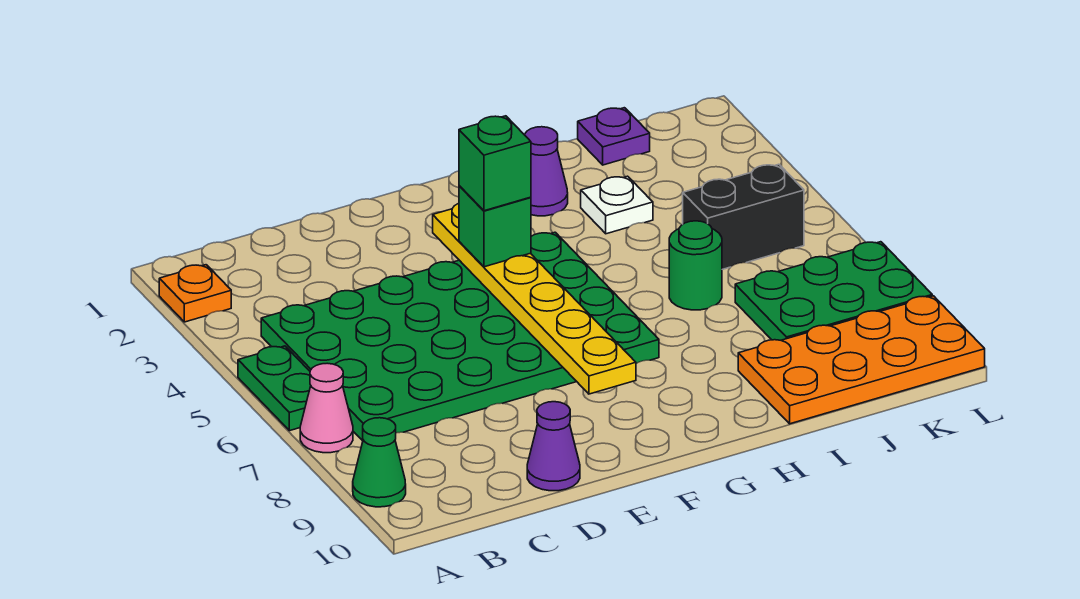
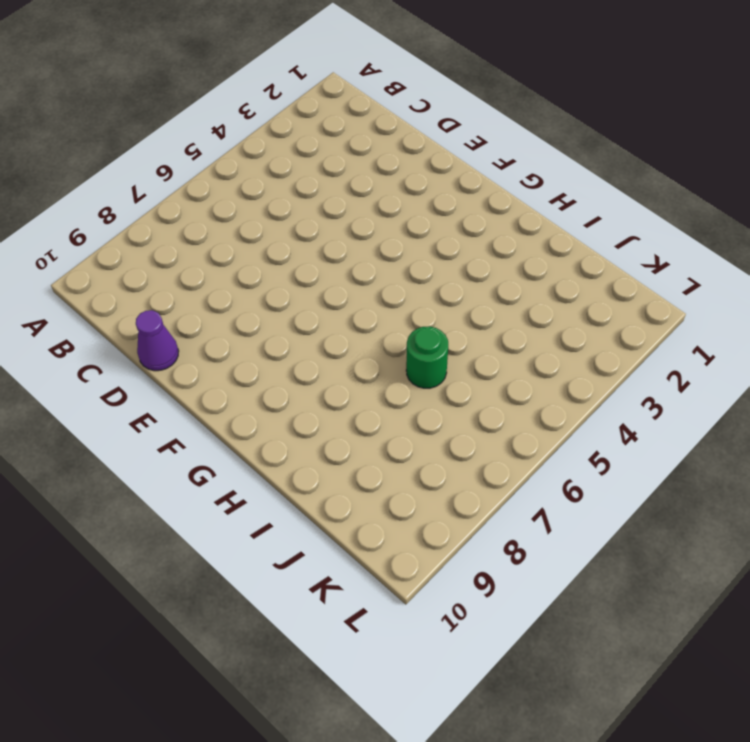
none -> orange plate A2 level 1
none -> green plate A5:A6 level 1
none -> pink cone A7 level 1

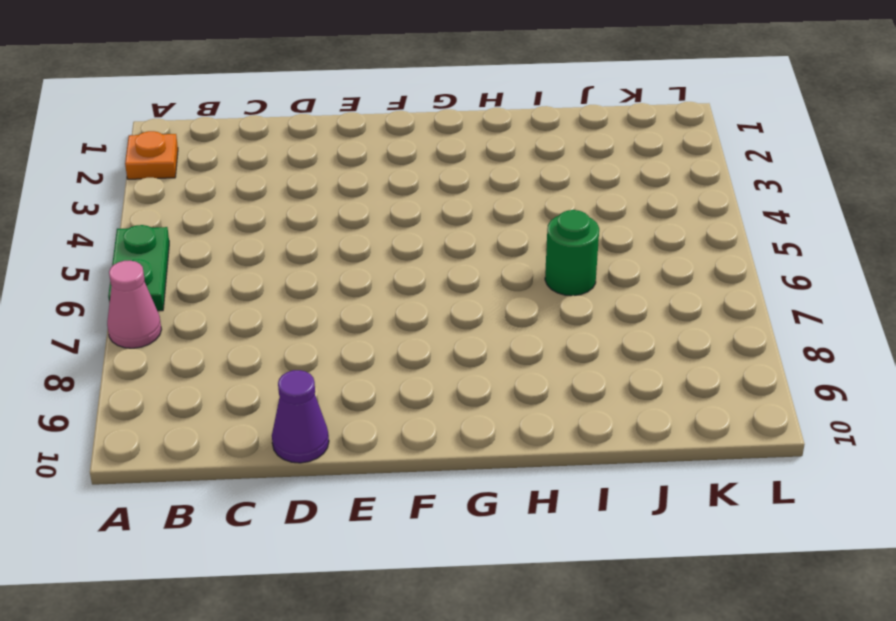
none -> green cone A9 level 1
none -> green plate B4:G7 level 1
none -> purple cone H2 level 1

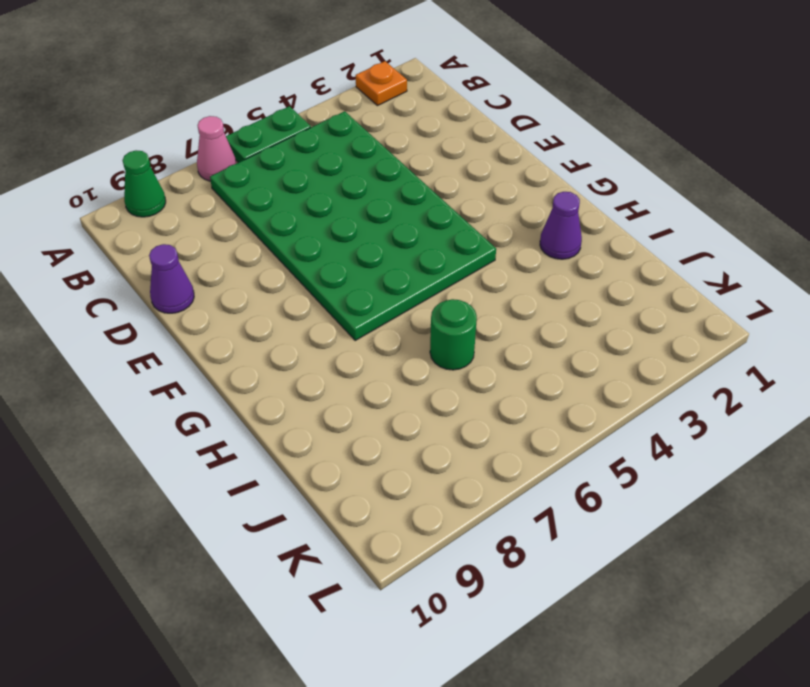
none -> white plate I3 level 1
none -> orange plate I9:L10 level 1
none -> purple plate J1 level 1

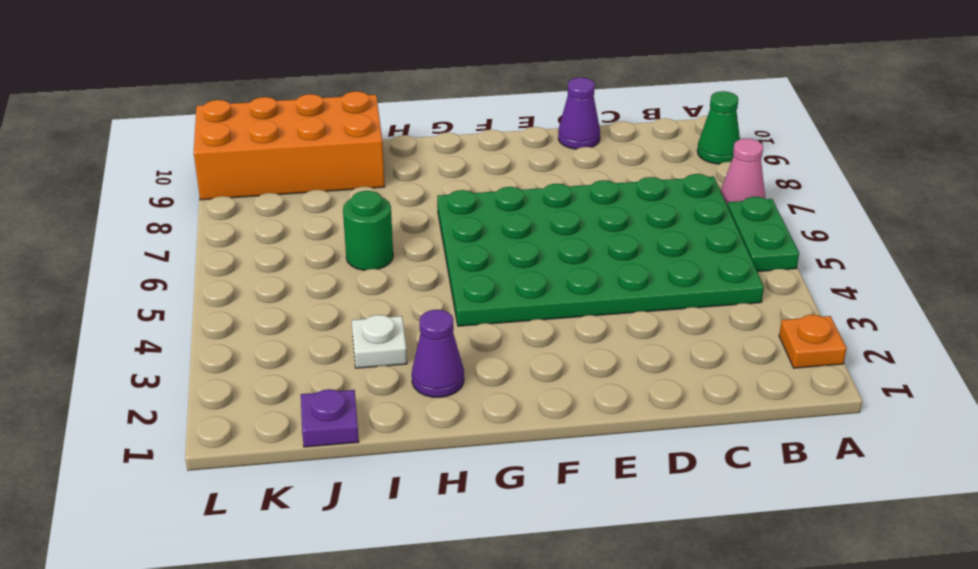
orange brick I9:L10 level 1 -> orange plate I9:L10 level 1
none -> black brick J5:K5 level 1
none -> green plate J7:L8 level 1
none -> yellow plate F3:F8 level 2

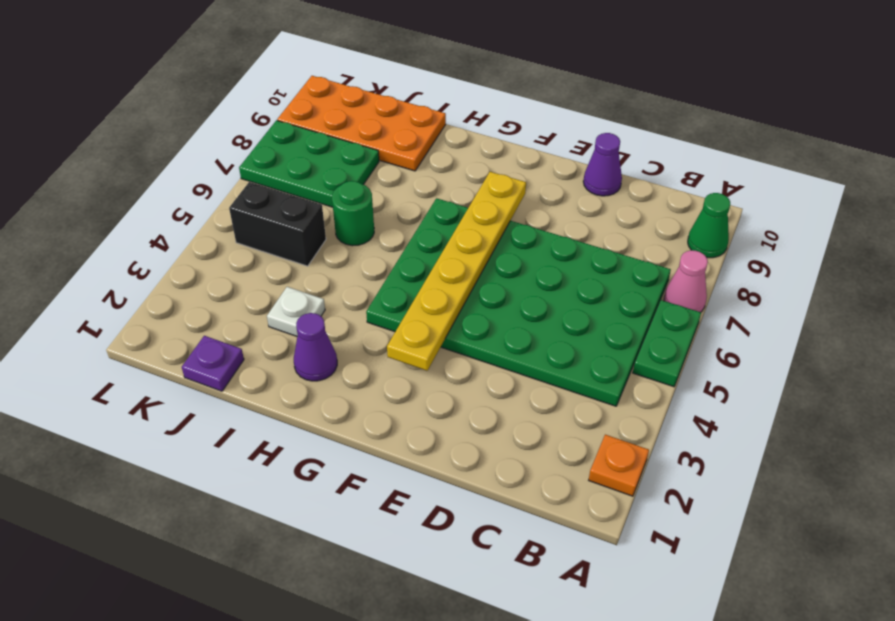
none -> green brick F4 level 3
none -> green brick F4 level 4

